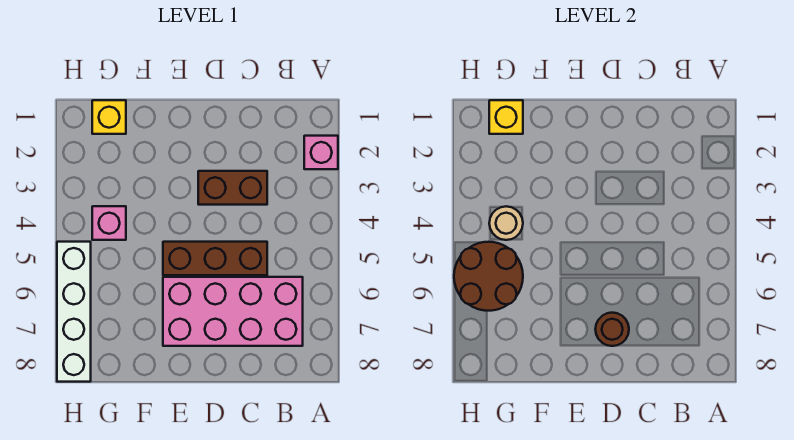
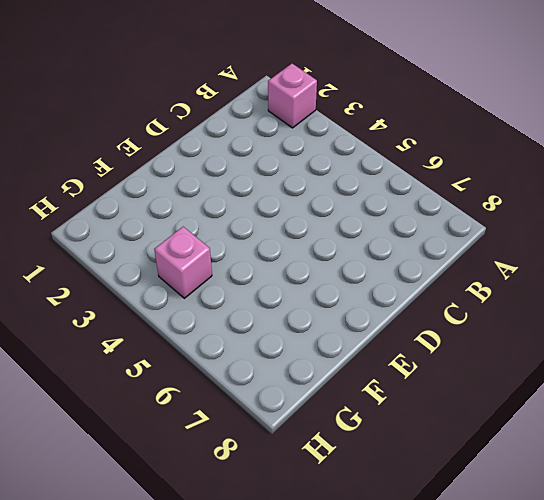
none -> pink brick B6:E7 level 1
none -> brown brick C3:D3 level 1

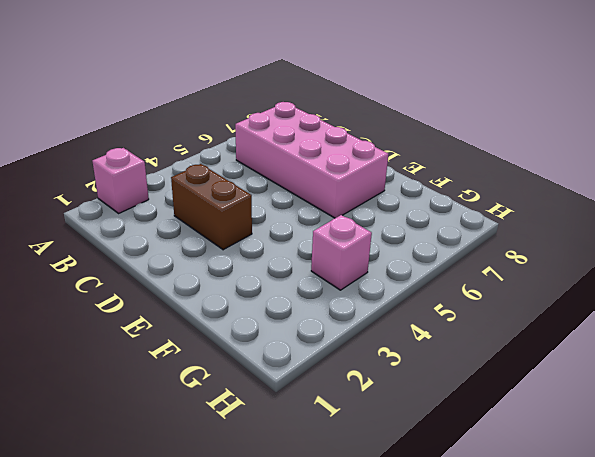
none -> brown brick C5:E5 level 1
none -> yellow brick G1 level 1

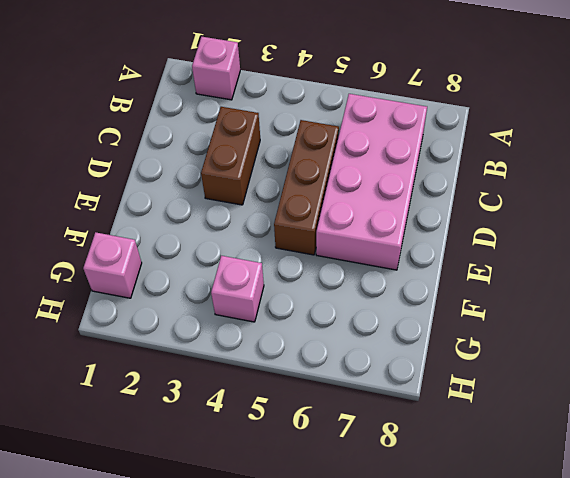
pink brick G1 level 1 -> yellow brick G1 level 1
none -> white brick H5:H8 level 1
none -> brown round brick D7 level 2

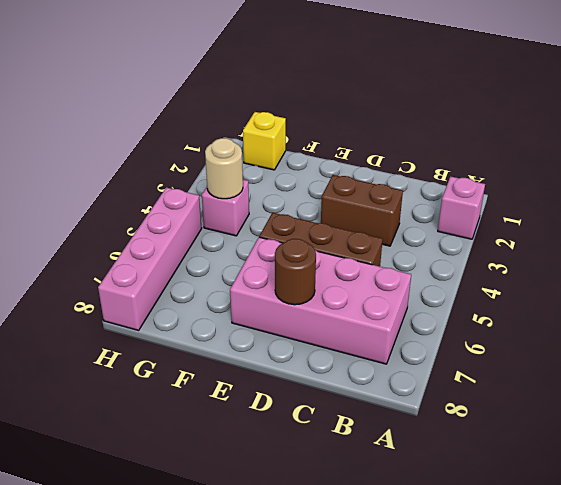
pink brick H5:H8 level 1 -> white brick H5:H8 level 1
none -> yellow brick G1 level 2
none -> brown round brick G5:H6 level 2

